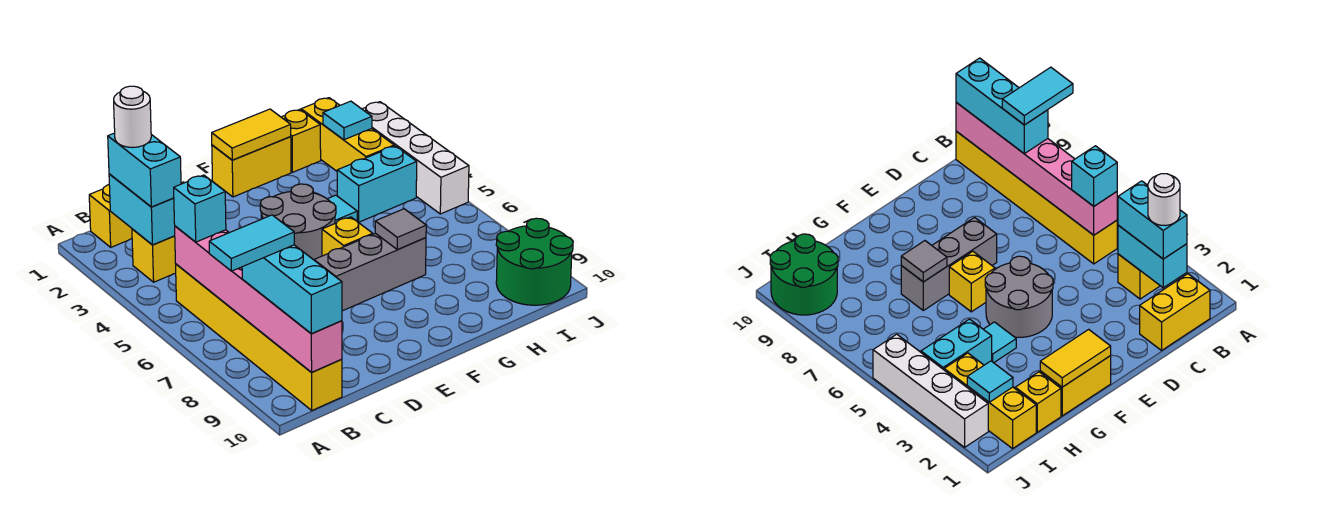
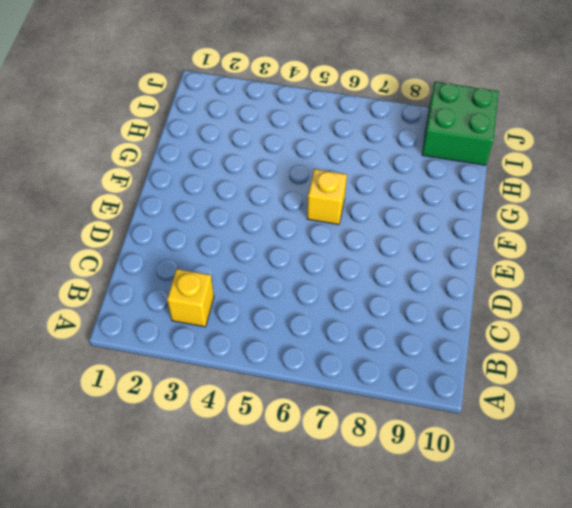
green brick I9:J10 level 1 -> green round brick I9:J10 level 1
none -> yellow brick B1:C1 level 1
none -> yellow brick B5:B10 level 1
none -> grey round brick E4:F5 level 1

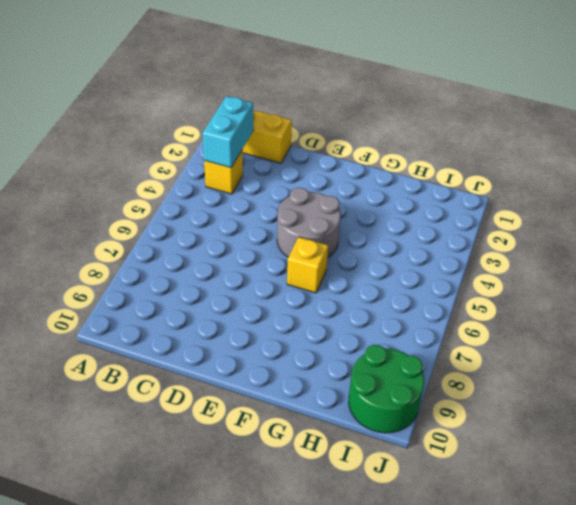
none -> yellow brick B5:B10 level 1
none -> grey brick E7:G7 level 1
none -> yellow brick F1:G1 level 1

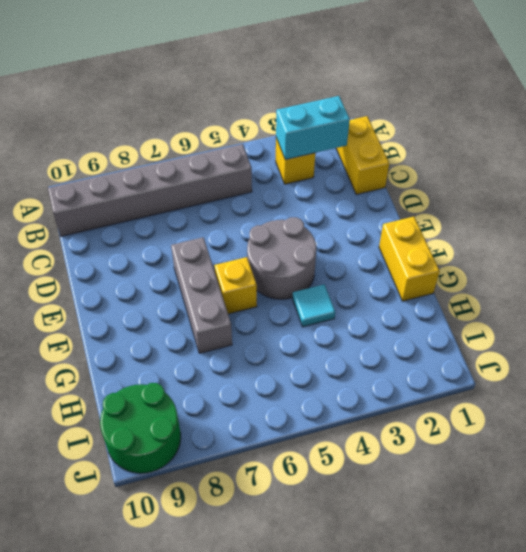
grey brick B5:B10 level 1 -> yellow brick B5:B10 level 1
none -> yellow brick H1 level 1
none -> cyan brick H4:I4 level 1
none -> yellow brick I1:I3 level 1

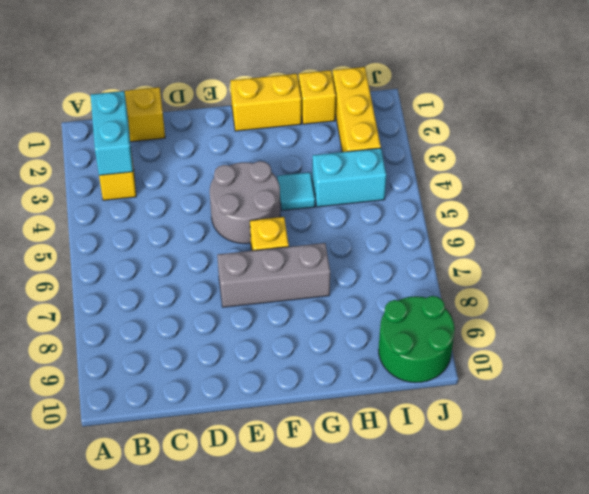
none -> yellow brick B5:B10 level 1
none -> white brick J2:J5 level 1
none -> pink brick B5:B10 level 2

